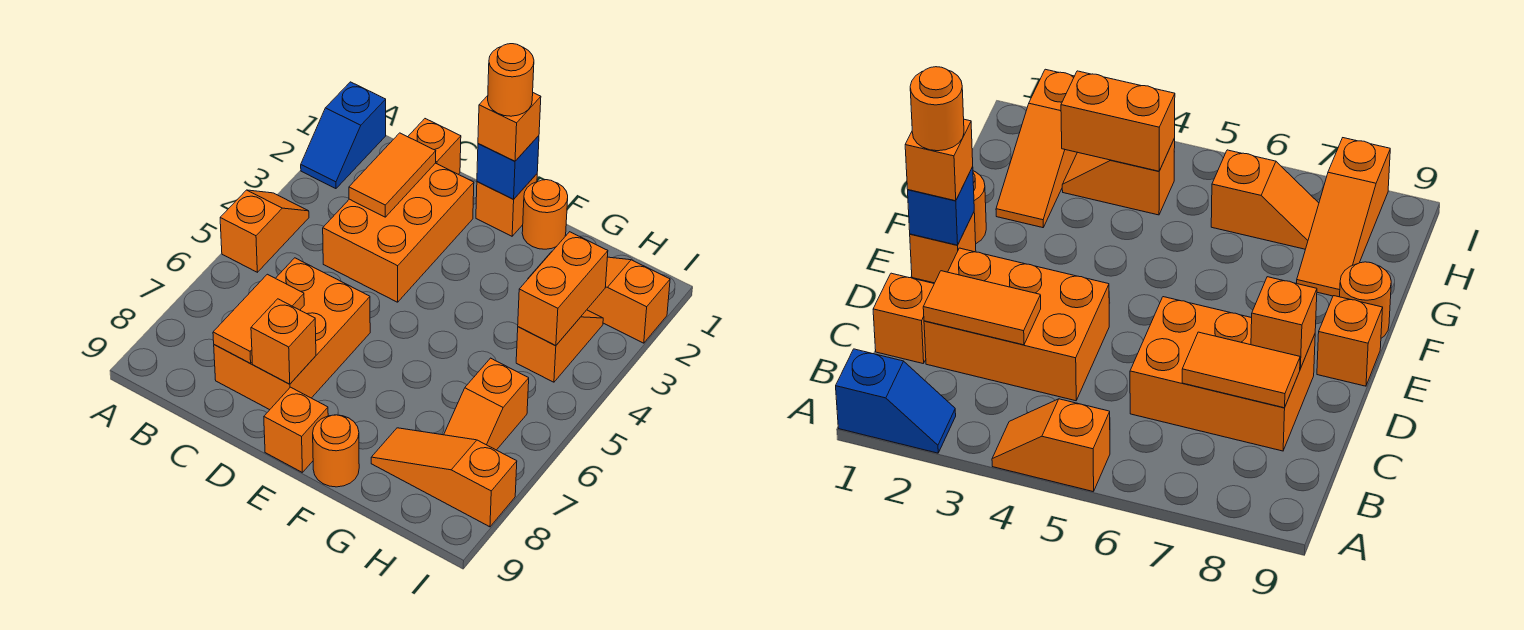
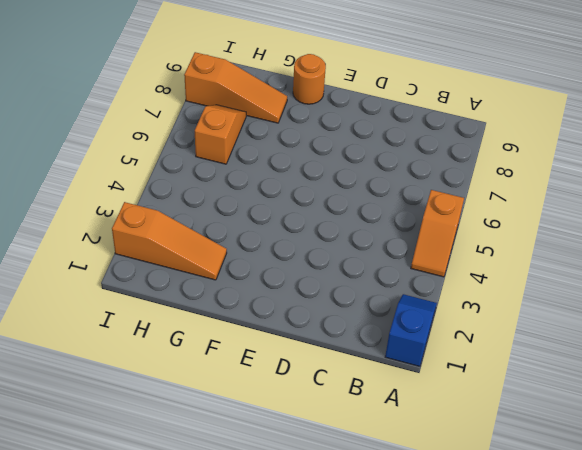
none -> orange brick C1 level 1
none -> orange brick C2:D4 level 1
none -> orange brick C6:D8 level 1

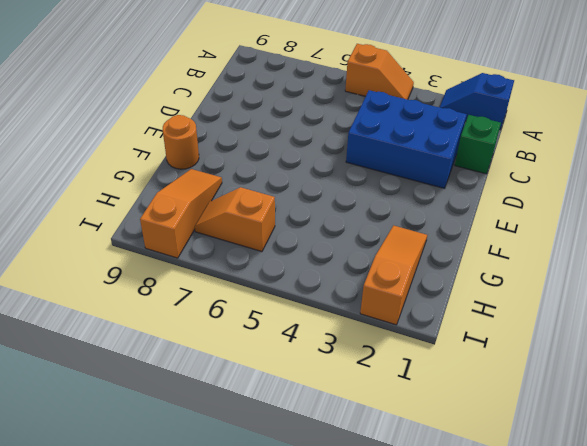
green brick C1 level 1 -> orange brick C1 level 1
blue brick C2:D4 level 1 -> orange brick C2:D4 level 1
none -> orange brick C6:D8 level 1
none -> orange brick E1 level 1
none -> orange brick E9 level 1

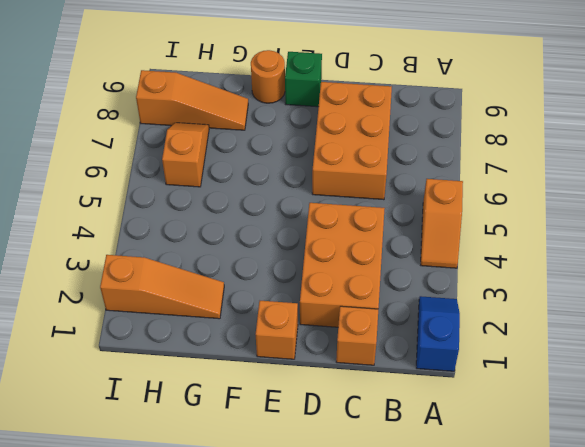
green brick E9 level 1 -> orange brick E9 level 1
none -> orange round brick F1 level 1
none -> orange slope H3:H4 level 1 top 4
none -> orange tile C2:C3 level 2

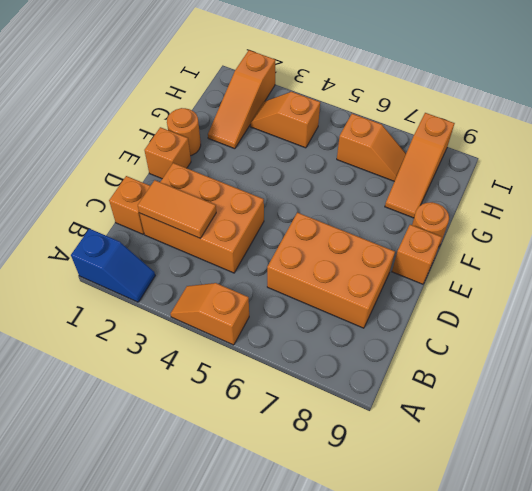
none -> orange tile C7:C8 level 2
none -> orange brick D8 level 2
none -> blue brick E1 level 2

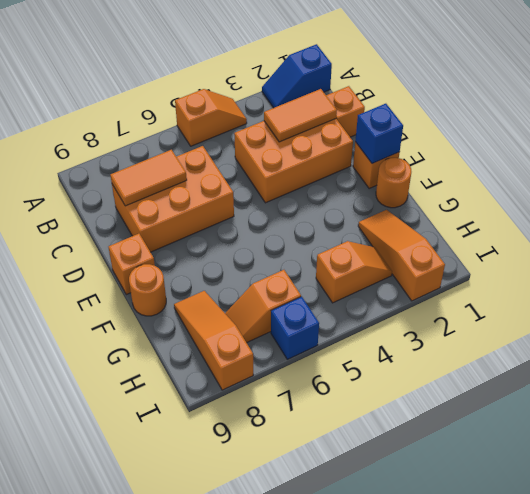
blue brick I6 level 1 -> none
none -> orange brick D8 level 2
none -> orange brick H3:H4 level 2
none -> orange brick E1 level 3

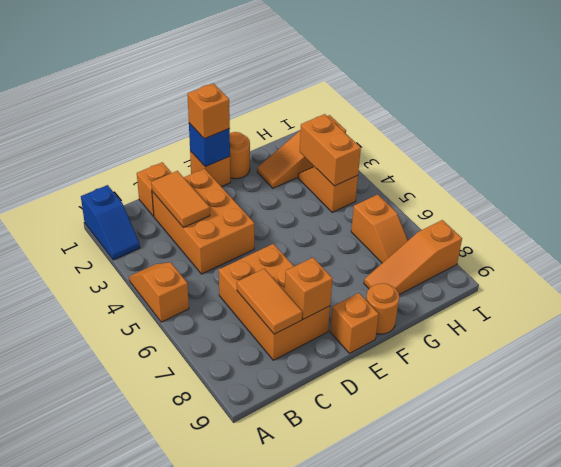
none -> orange round brick E1 level 4

